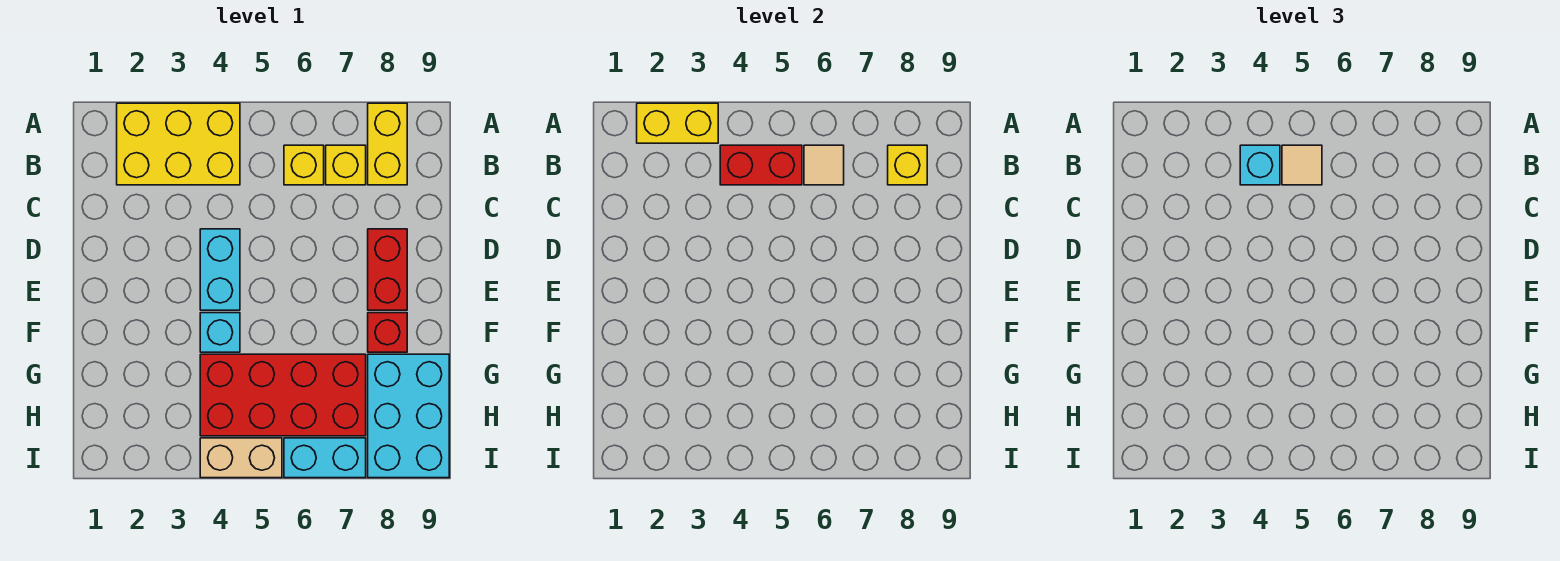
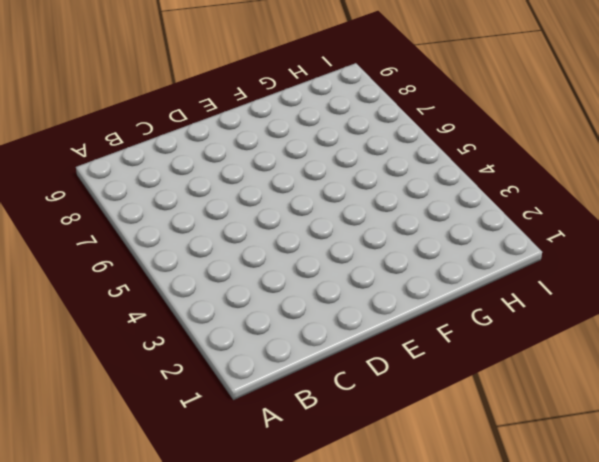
none -> yellow brick A2:B4 level 1
none -> yellow brick A8:B8 level 1
none -> yellow brick B6 level 1

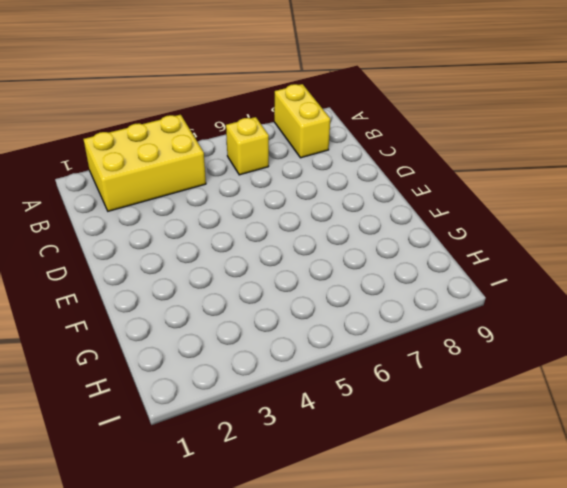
none -> yellow brick B7 level 1
none -> cyan brick D4:E4 level 1
none -> red brick D8:E8 level 1

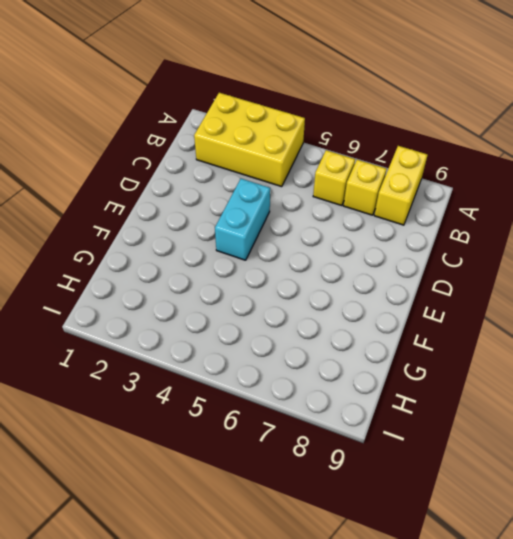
none -> red brick D8:E8 level 1
none -> cyan brick F4 level 1
none -> red brick F8 level 1

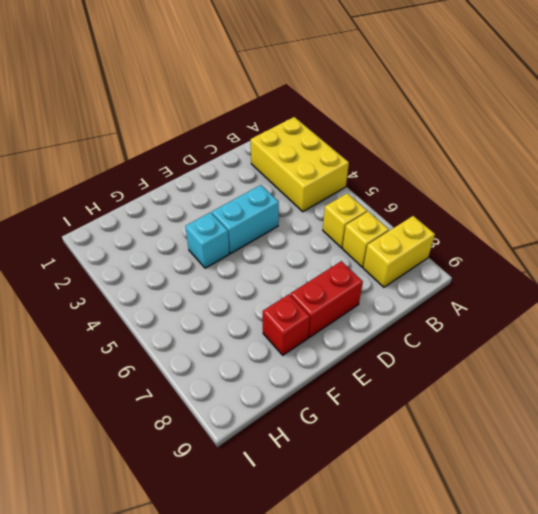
none -> red brick G4:H7 level 1
none -> cyan brick G8:I9 level 1
none -> tan brick I4:I5 level 1

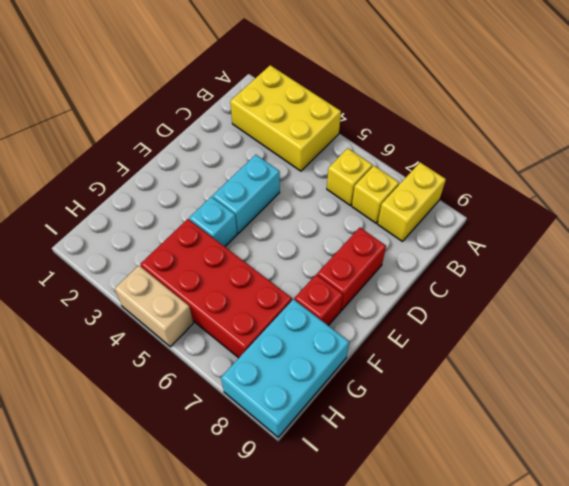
none -> cyan brick I6:I7 level 1
none -> yellow brick A2:A3 level 2
none -> red brick B4:B5 level 2

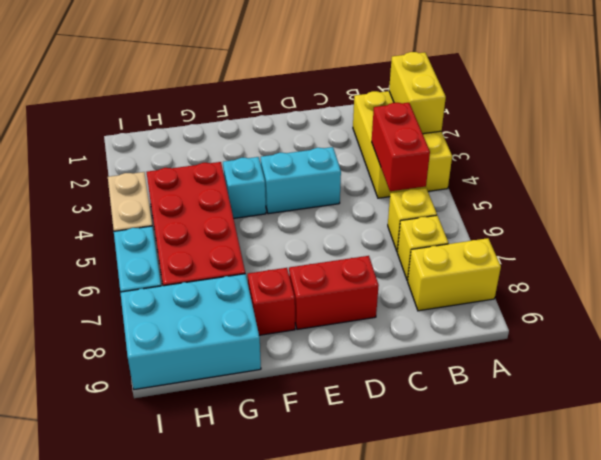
none -> tan tile B6 level 2
none -> yellow brick B8 level 2
none -> cyan brick B4 level 3

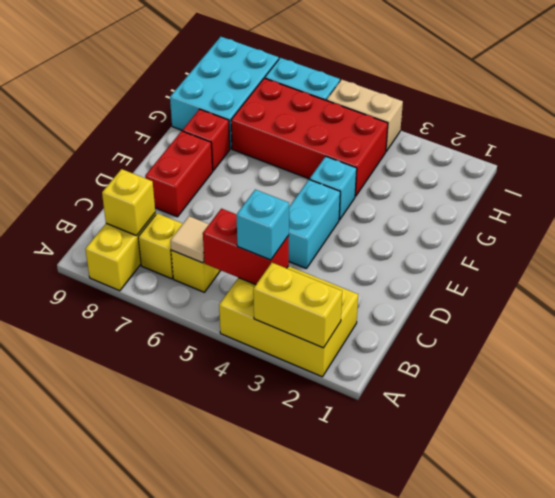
none -> tan tile B5 level 3

